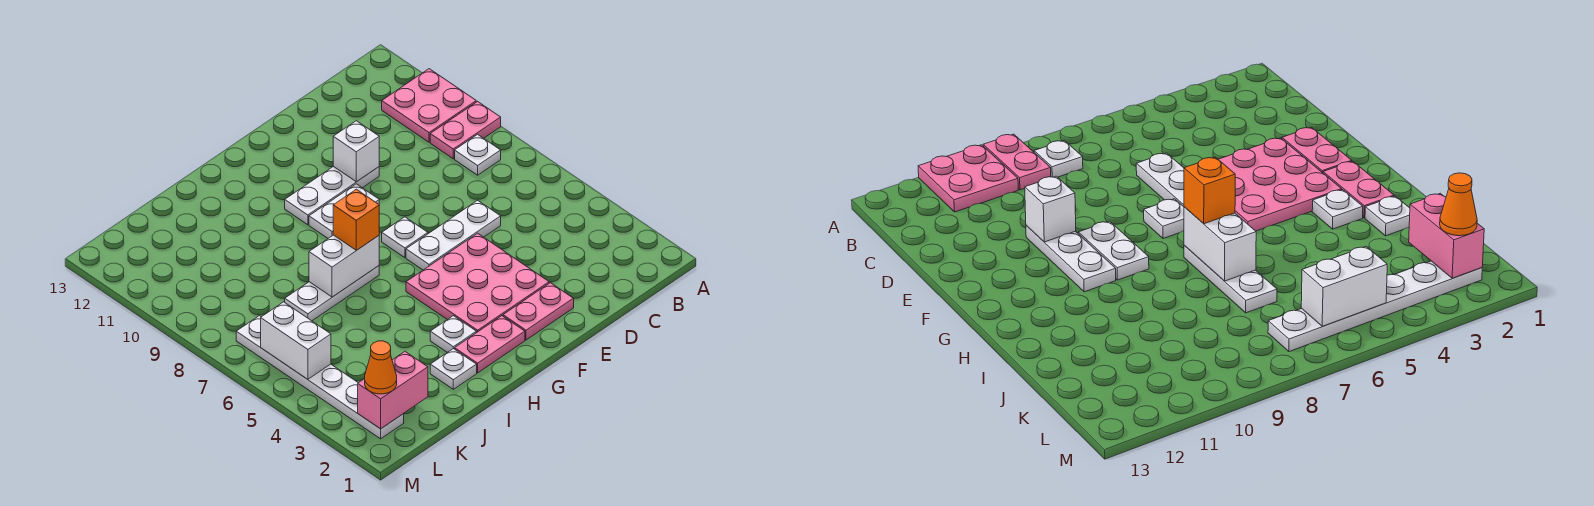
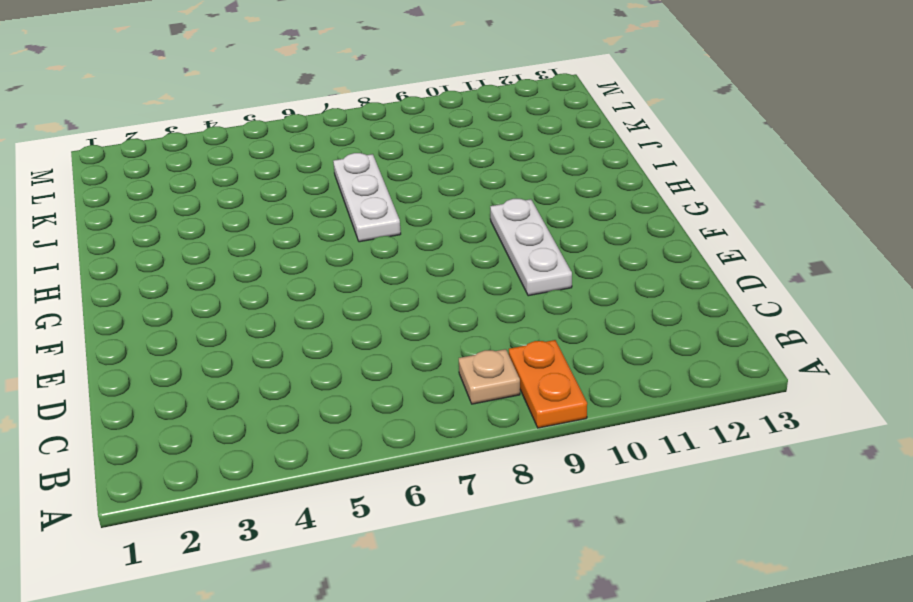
orange plate A9:B9 level 1 -> pink plate A9:B9 level 1
tan plate B8 level 1 -> white plate B8 level 1
none -> pink plate A10:B11 level 1
none -> white plate D6:F6 level 1
none -> pink plate E2:F2 level 1

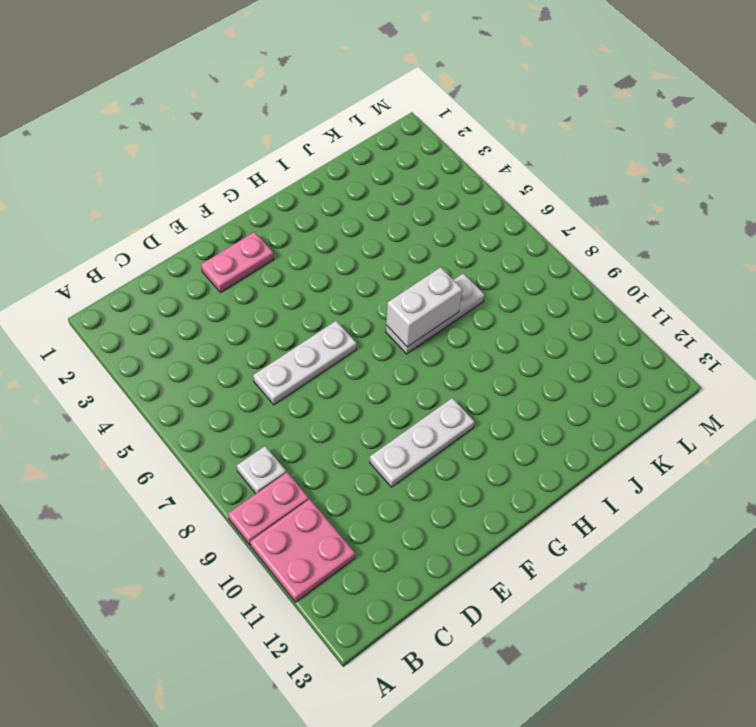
none -> pink plate E3:G5 level 1
none -> white plate F7 level 1
none -> white plate F9:G9 level 1

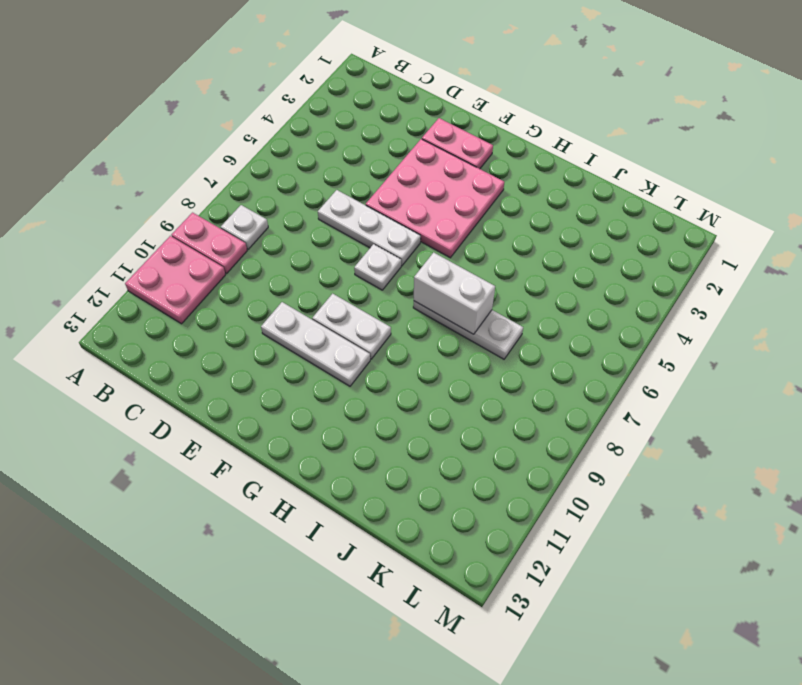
none -> pink plate G2:H2 level 1
none -> white plate H3 level 1
none -> white plate I2 level 1

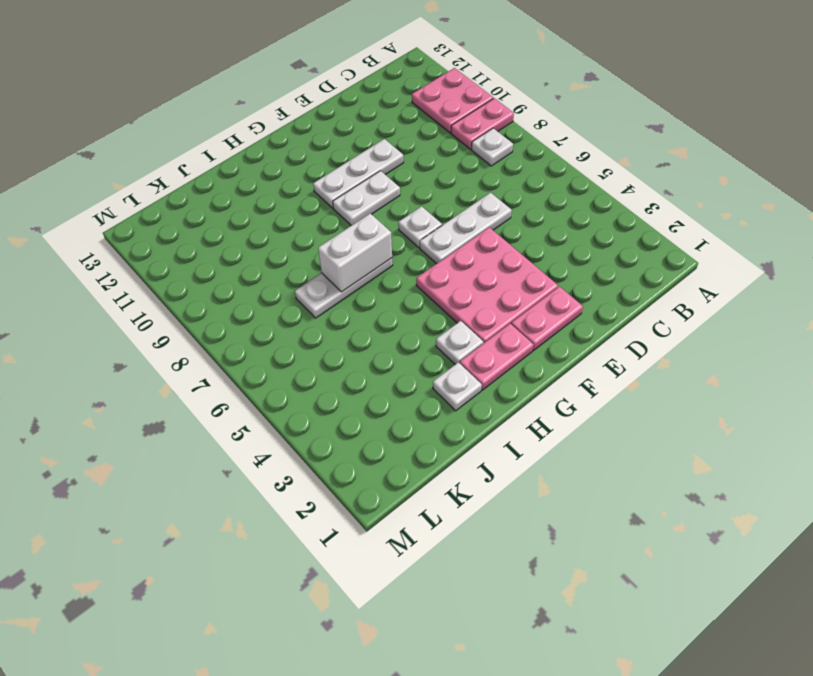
none -> white plate L2:L7 level 1
none -> white brick E10 level 2
none -> pink brick K2:L2 level 2

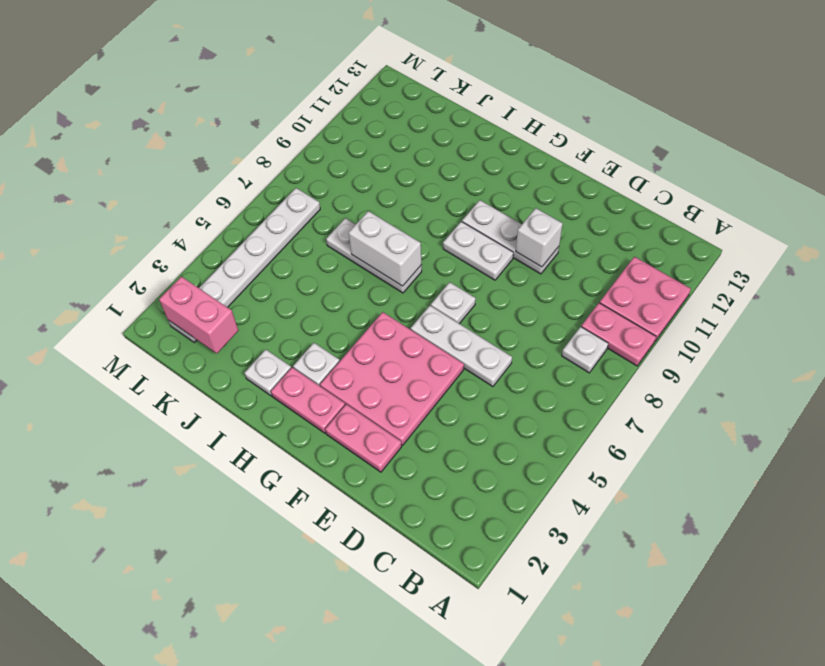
none -> white brick L5:L6 level 2
none -> orange brick H7 level 3
none -> orange cone L2 level 3

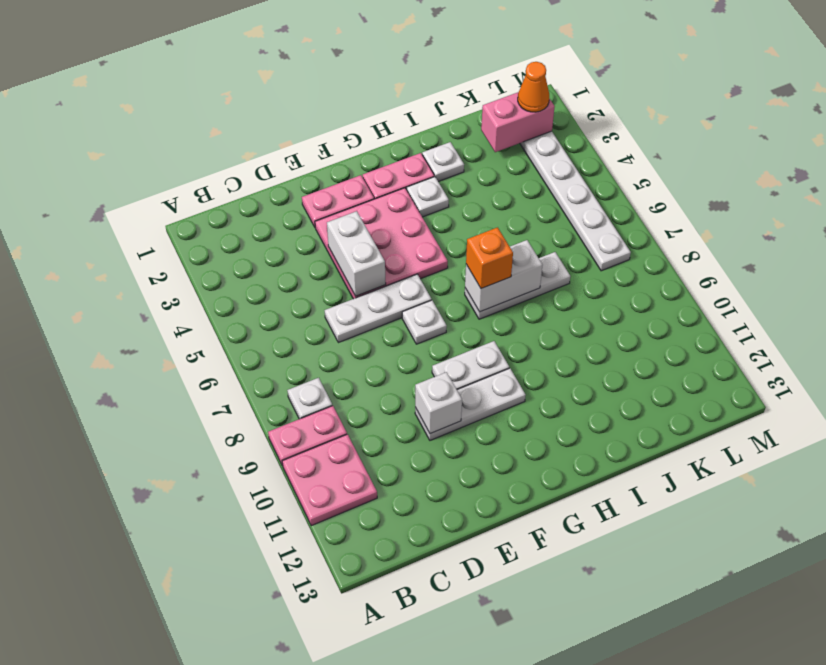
white brick E4:E5 level 2 -> white brick L5:L6 level 2

